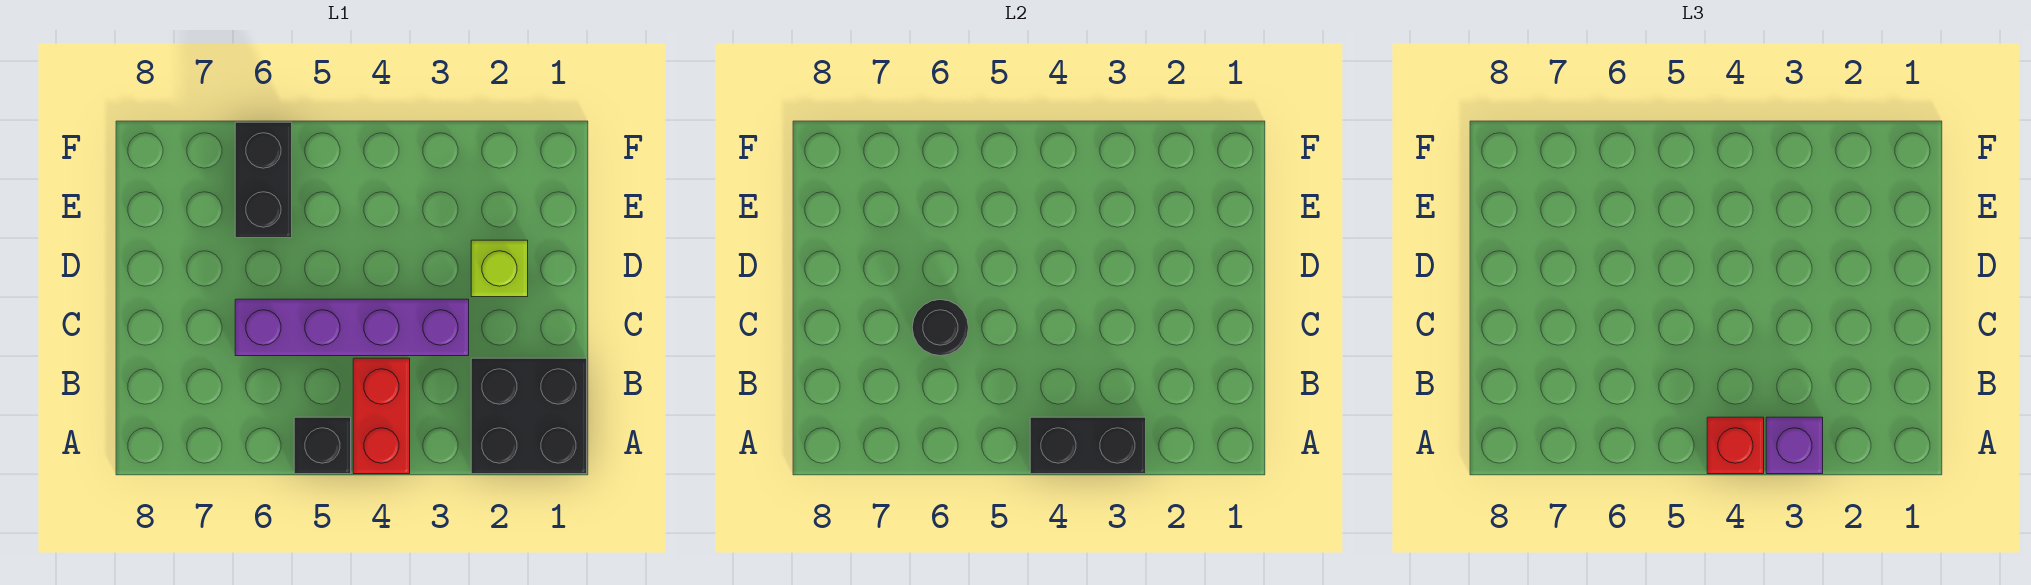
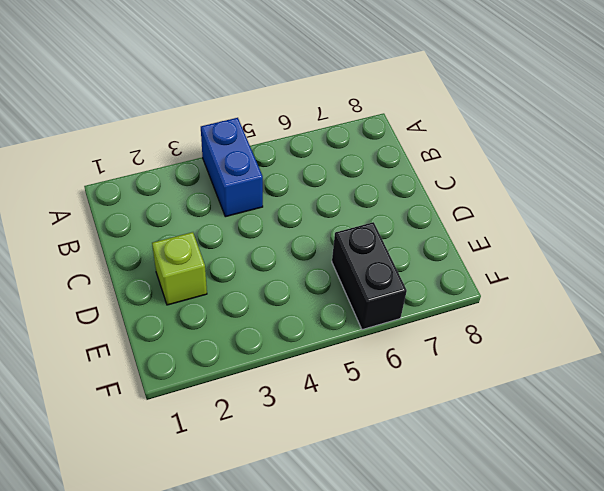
blue brick A4:B4 level 1 -> red brick A4:B4 level 1
none -> black brick A1:B2 level 1
none -> black brick A5 level 1

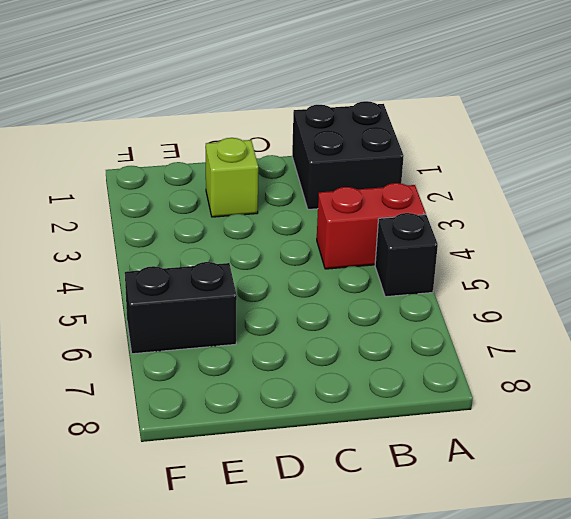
none -> purple brick C3:C6 level 1
none -> black brick A3:A4 level 2

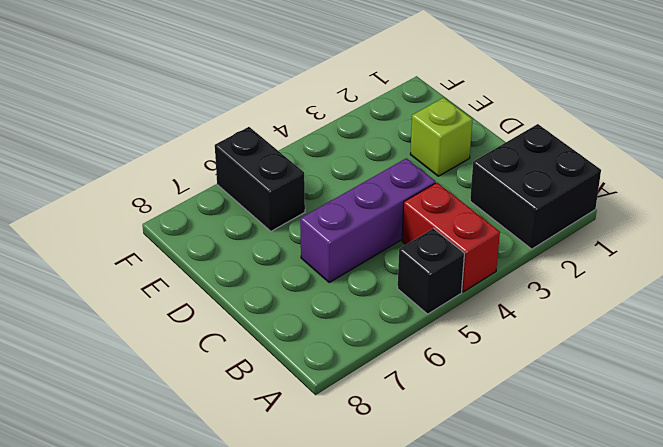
purple brick C4:C6 level 1 -> purple brick C3:C6 level 1
none -> black brick A3:A4 level 2
none -> black round brick C6 level 2

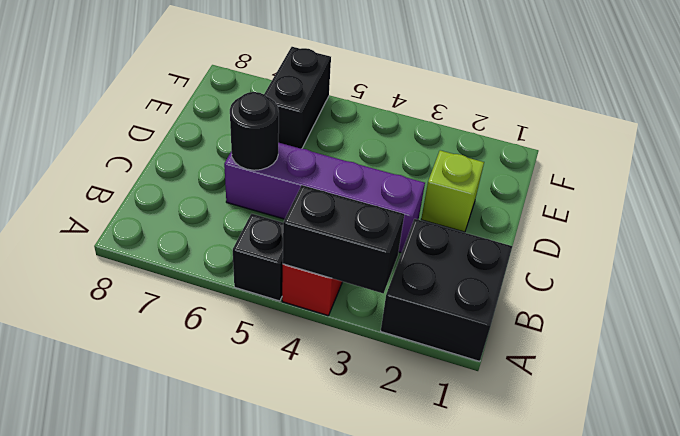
none -> purple brick A3 level 3
none -> red brick A4 level 3

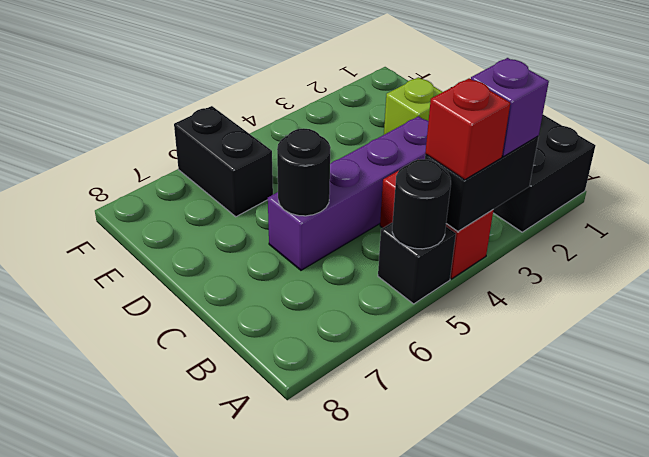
black round brick A5 level 2 -> none

